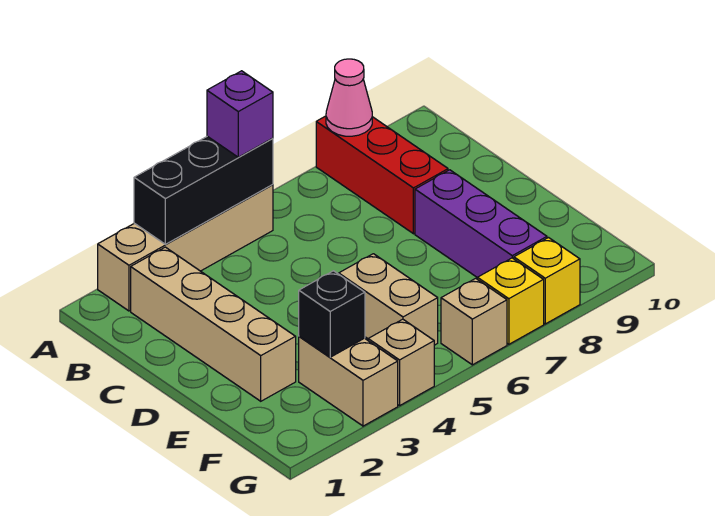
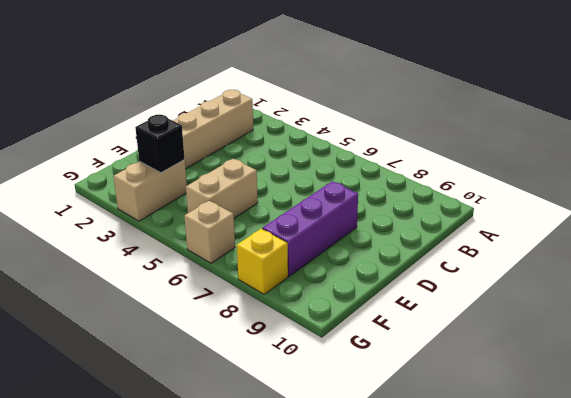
none -> tan brick A2:A5 level 1
none -> red brick A8:C8 level 1
none -> tan brick G4 level 1

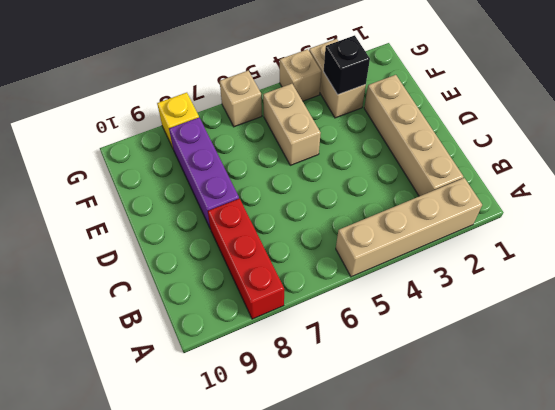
none -> yellow brick G7 level 1
none -> black brick A3:A5 level 2
none -> pink cone A8 level 2

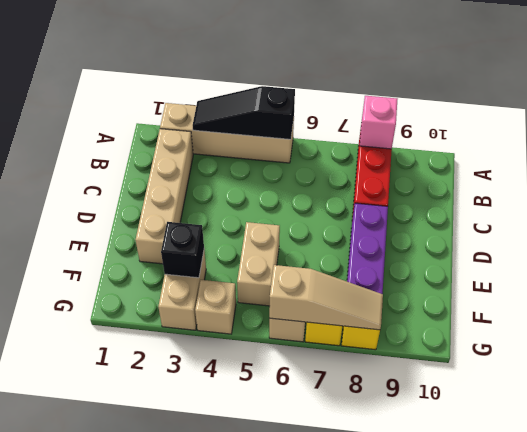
black slope A3:A5 level 2 top 5 -> black brick A3:A5 level 2
pink brick A8 level 2 -> pink cone A8 level 2
tan slope G6:G8 level 2 top 6 -> none
none -> purple brick A5 level 3

